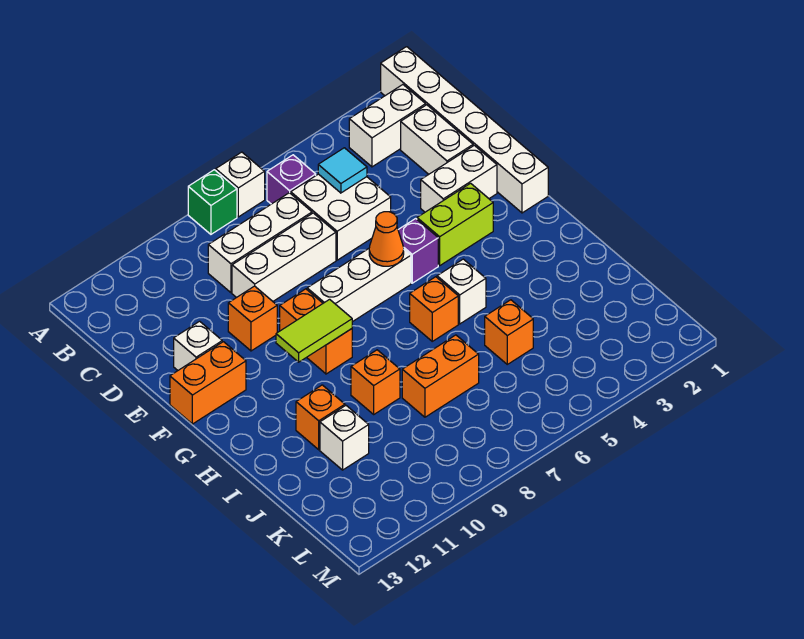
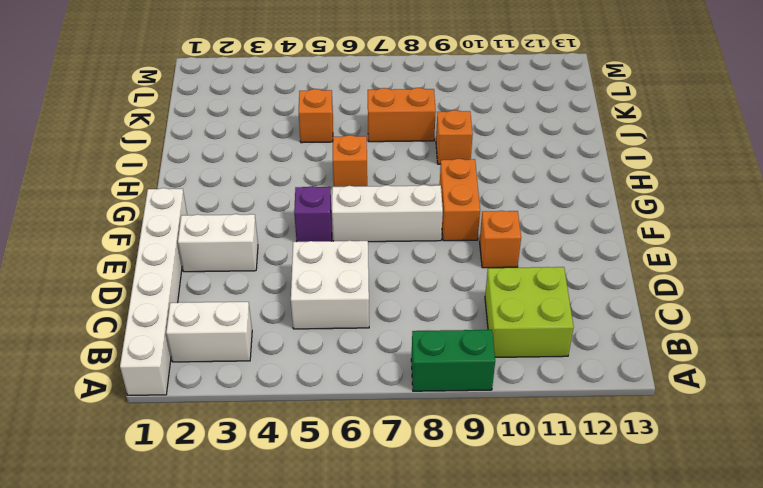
green brick A8:A9 level 1 -> green brick A8 level 1
lime brick B10:C11 level 1 -> none
none -> white brick A7 level 1
none -> purple brick B6 level 1
none -> white brick C2:D2 level 1

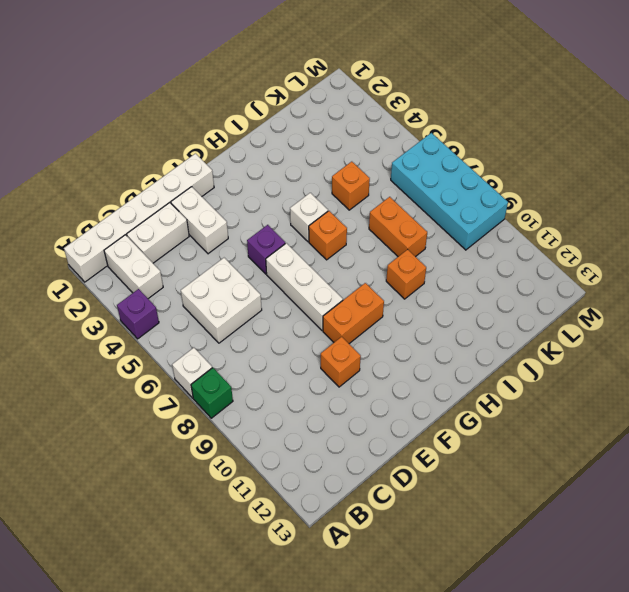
purple brick A4 level 1 -> purple brick B6 level 1
cyan brick L6:M9 level 1 -> none
none -> white brick C7:C9 level 1
none -> white brick D7:D9 level 1
none -> white brick E12 level 1

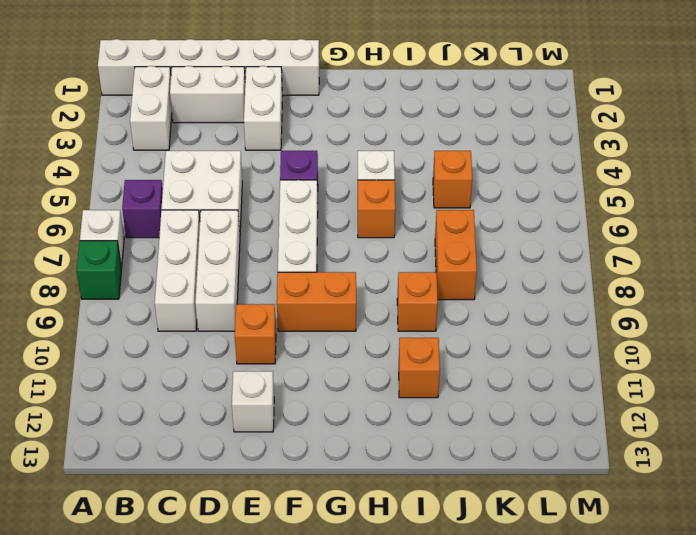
none -> lime brick F3:F4 level 1
none -> orange brick F12:F13 level 1
none -> white brick J11 level 1

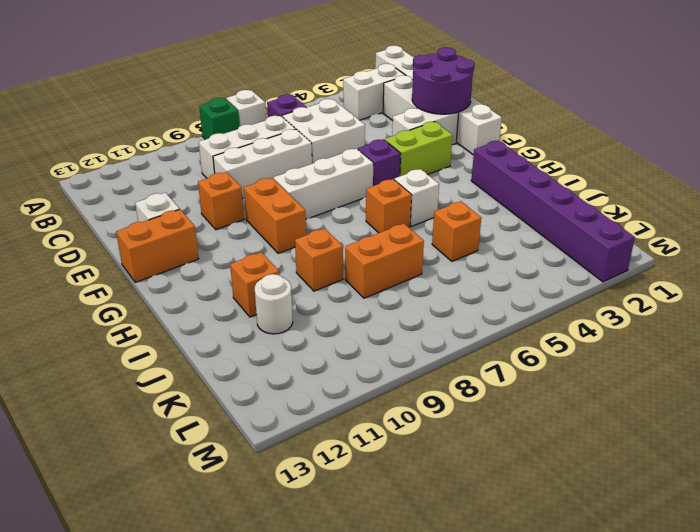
purple round brick D1:E2 level 2 -> none
purple brick H2:M2 level 1 -> none
white round brick J11 level 1 -> white brick J11 level 1
none -> cyan tile C5 level 2
none -> orange cone F6 level 2
none -> lime tile G9:G10 level 2

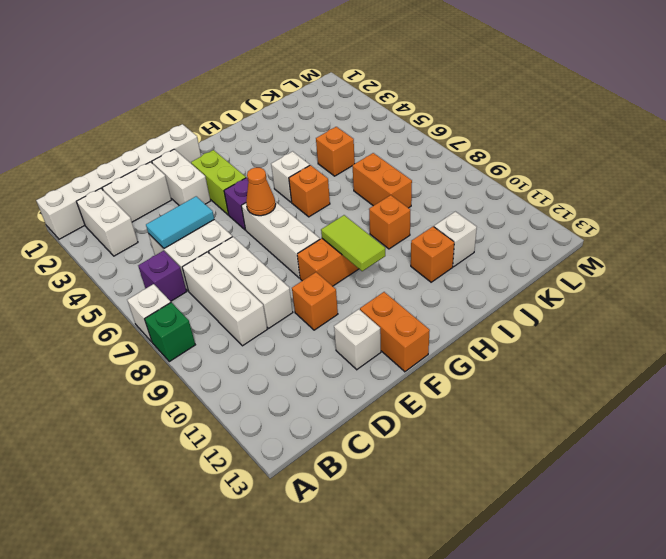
cyan tile C5:D5 level 2 -> cyan tile C5 level 2

